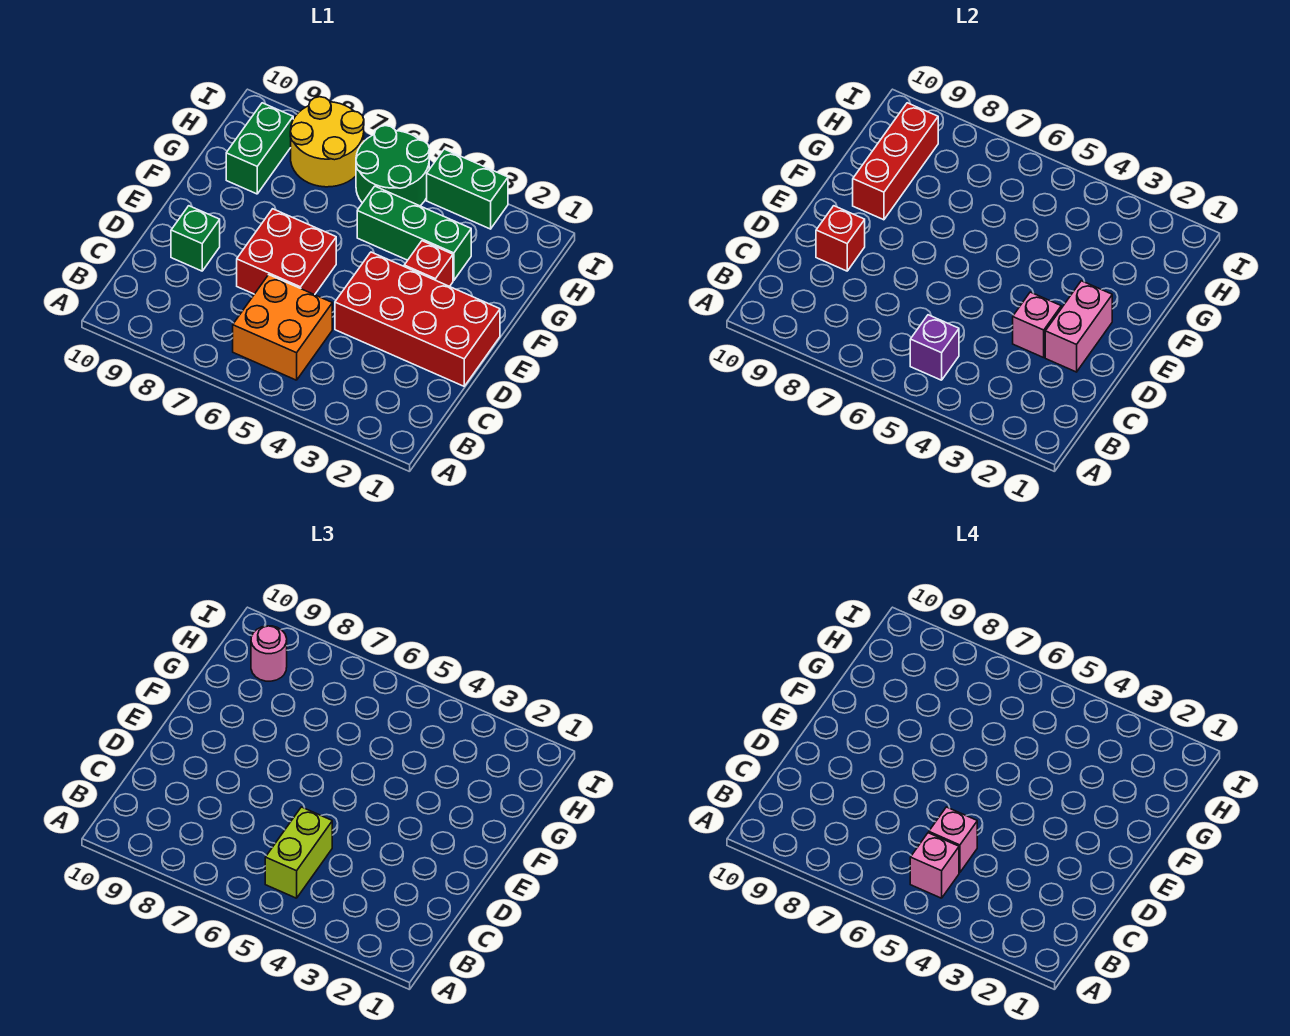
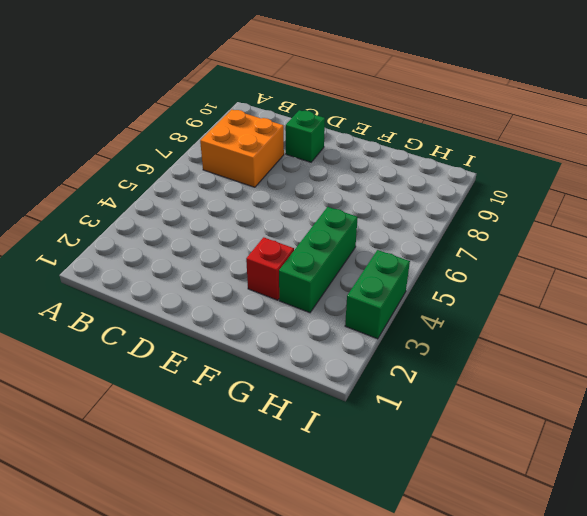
orange brick B7:C8 level 1 -> orange brick B5:C6 level 1
none -> red brick D1:E4 level 1
none -> red brick D6:E7 level 1
none -> green brick G9:H9 level 1

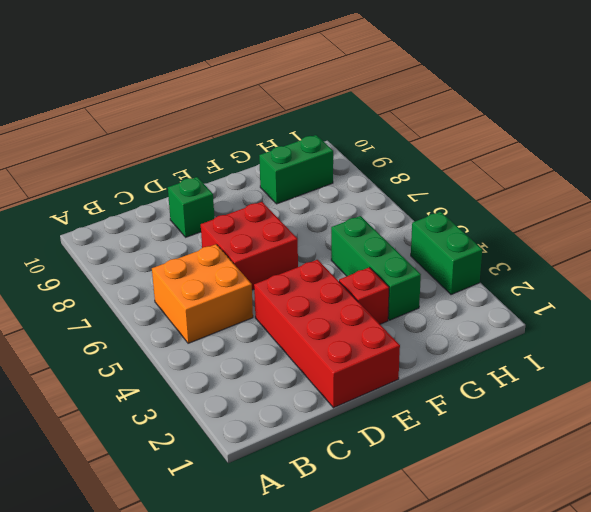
none -> green round brick H5:I6 level 1
none -> yellow round brick H7:I8 level 1
none -> purple brick B5 level 2

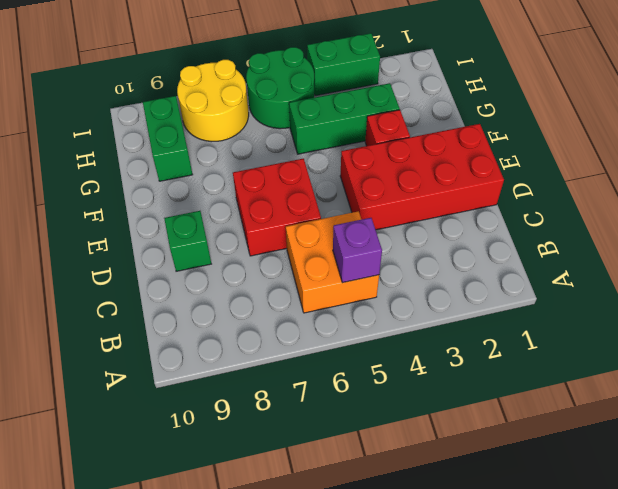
none -> pink brick D2:E2 level 2
none -> pink brick D3 level 2
none -> red brick D9 level 2

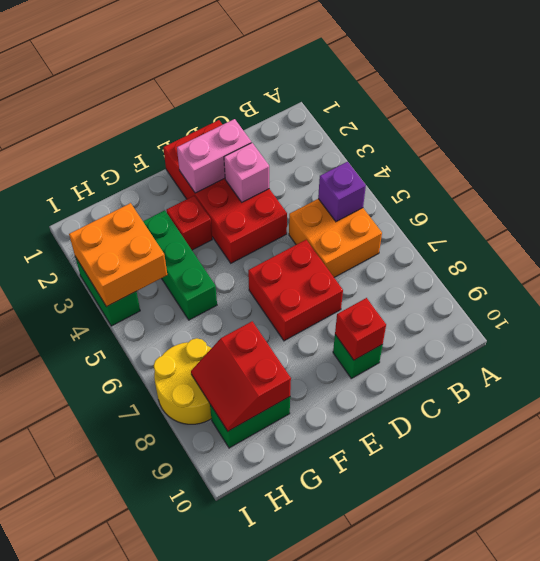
red slope G8:H9 level 2 top G -> red brick F9:H9 level 2
orange brick H3:I4 level 2 -> none
none -> green round brick H5:I6 level 1
none -> lime brick B5:C5 level 3
none -> pink round brick H9 level 3

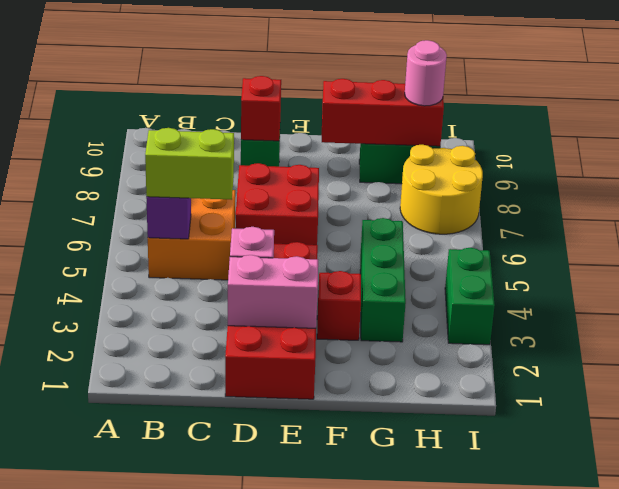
none -> green round brick H5:I6 level 1
none -> pink brick B5 level 4
none -> pink brick C5 level 4

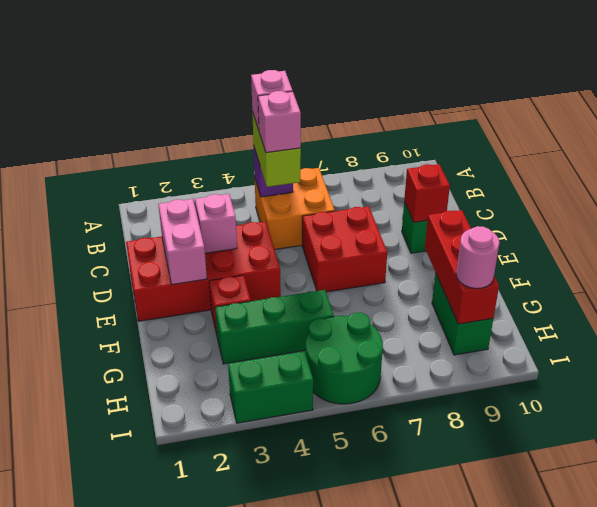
none -> yellow round brick H7:I8 level 1

